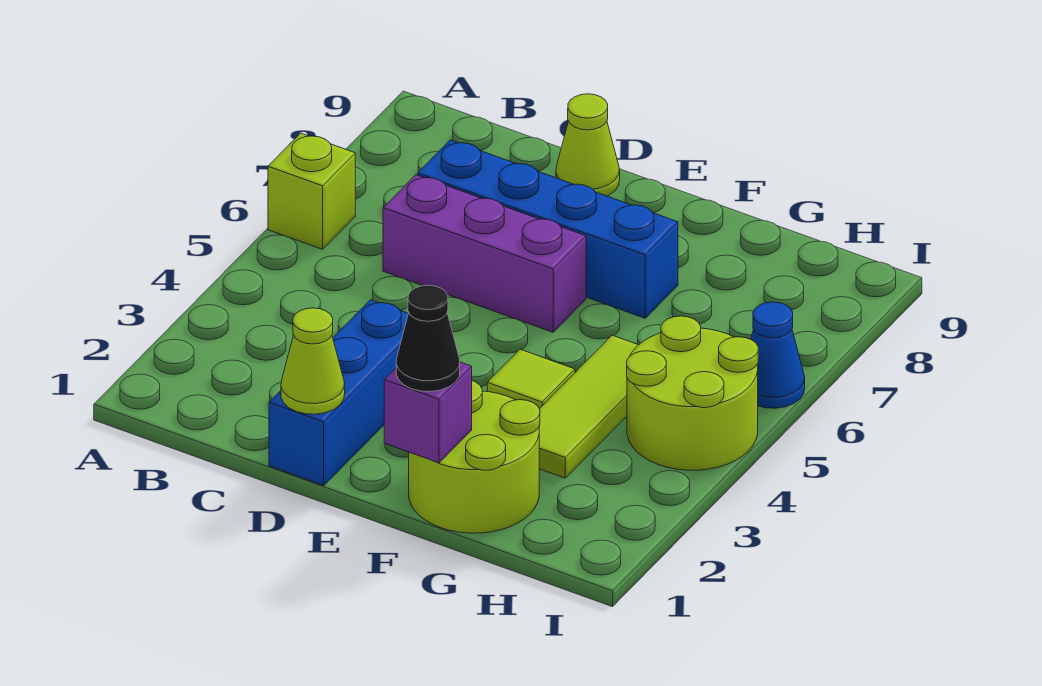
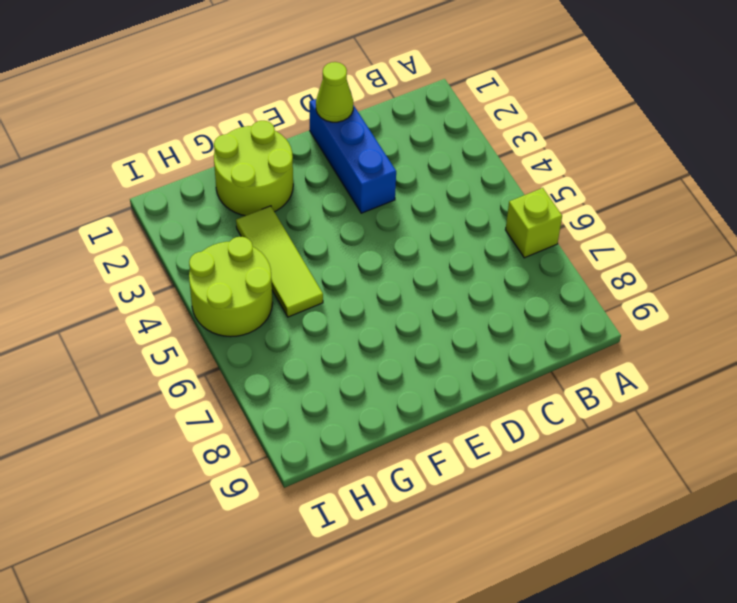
none -> purple brick C6:E6 level 1
none -> blue brick C7:F7 level 1
none -> lime cone D9 level 1

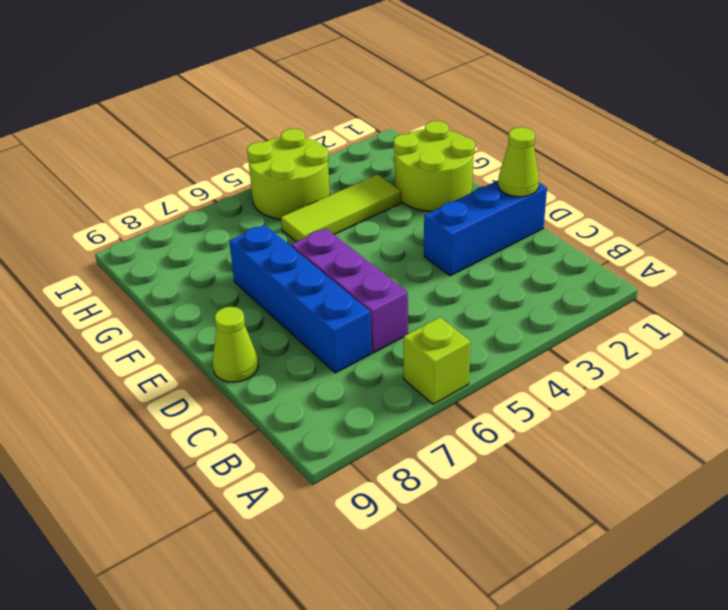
none -> lime tile F4 level 1
none -> blue cone I6 level 1
none -> purple brick F1 level 2

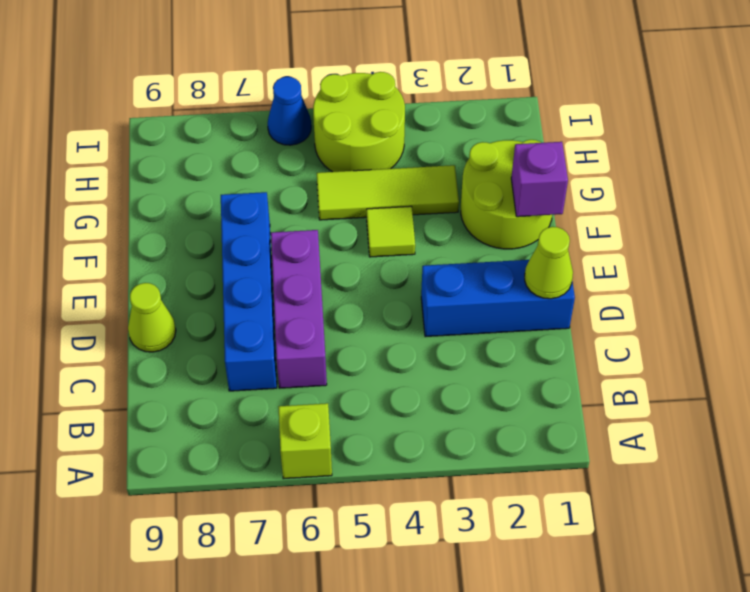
none -> black cone F1 level 3

